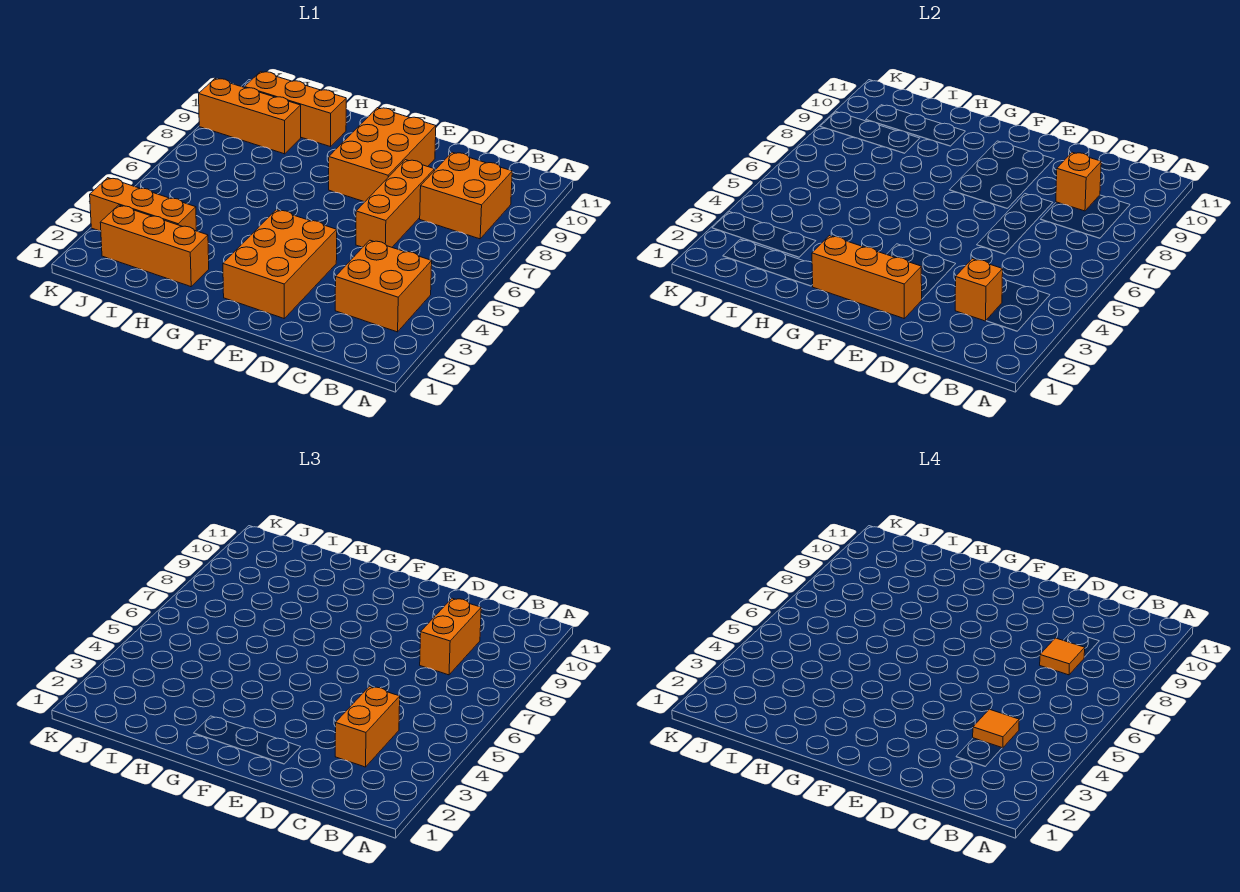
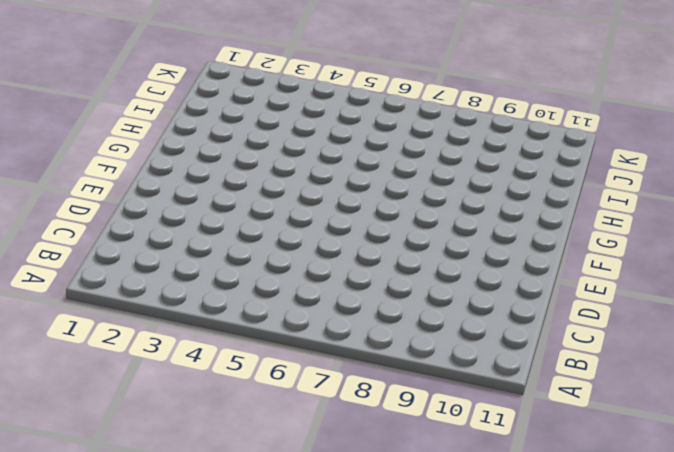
none -> orange brick B3:C4 level 1
none -> orange brick B8:C9 level 1
none -> orange brick D6:D8 level 1

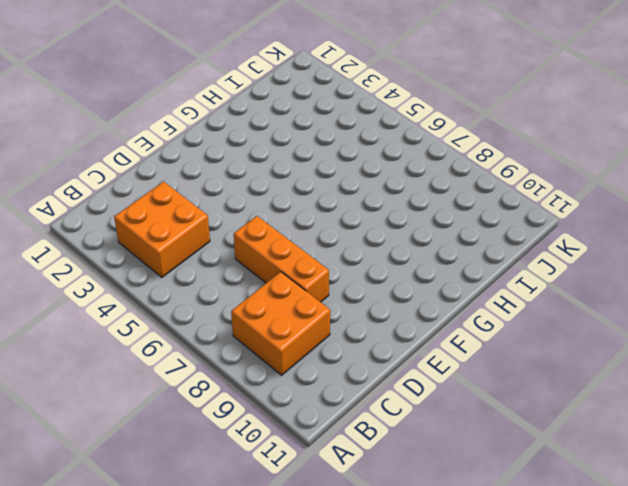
none -> orange brick E2:F4 level 1
none -> orange brick E8:F10 level 1
none -> orange brick H2:J2 level 1

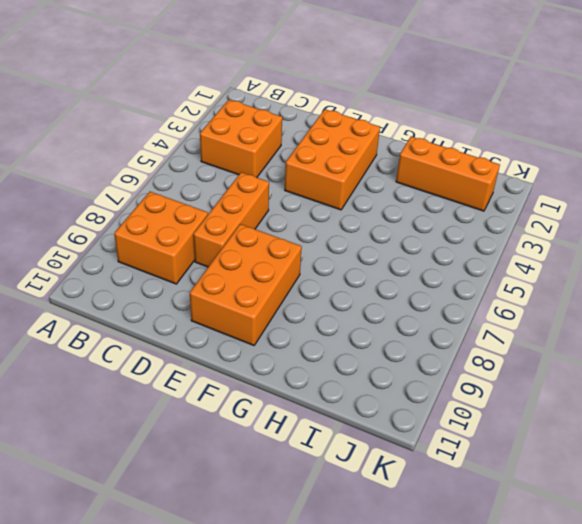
none -> orange brick H10:J10 level 1
none -> orange brick I3:K3 level 1
none -> orange brick I9:K9 level 1

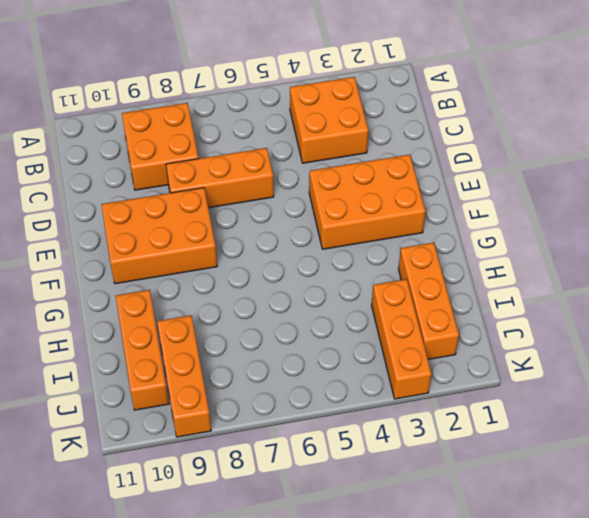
none -> orange brick C3 level 2
none -> orange brick C9 level 2
none -> orange brick E2:G2 level 2

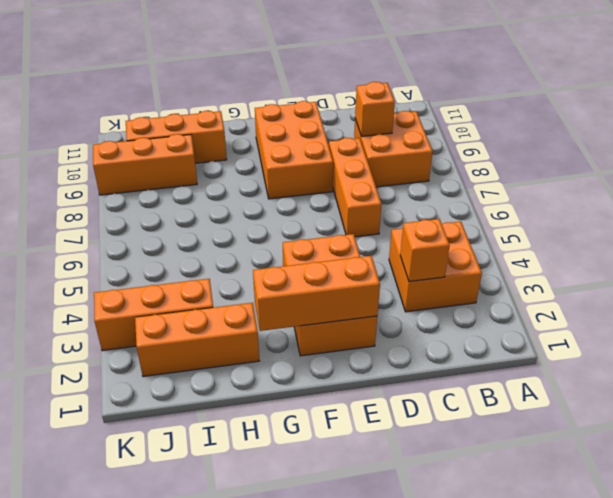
none -> orange brick C3:C4 level 3
none -> orange brick C8:C9 level 3
none -> orange tile C4 level 4

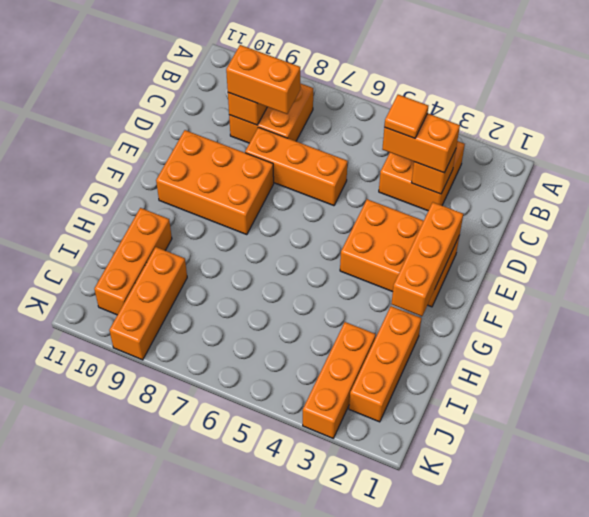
none -> orange tile C8 level 4

